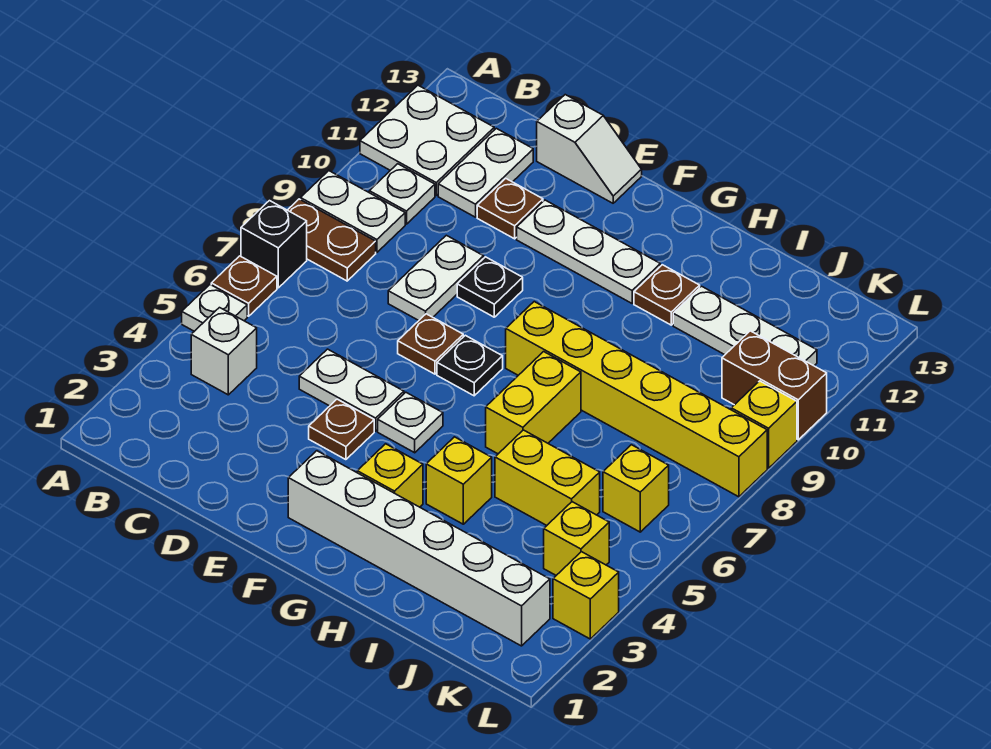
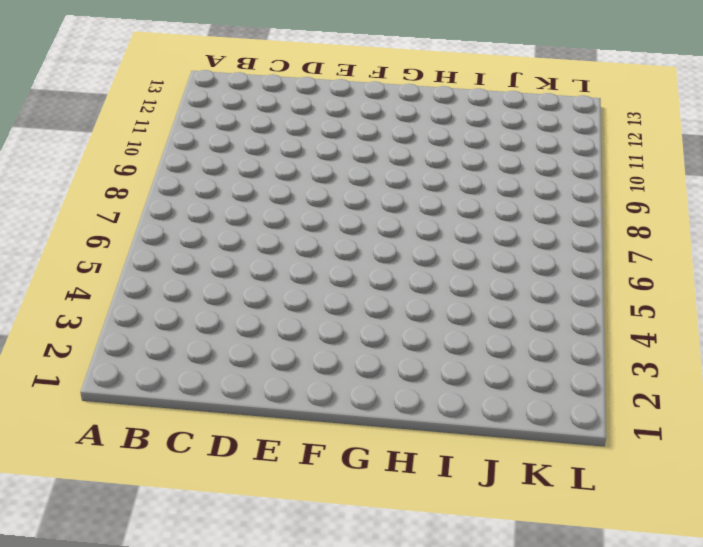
none -> white plate A5 level 1
none -> brown plate A6 level 1
none -> black brick A7 level 1
none -> brown plate A8:B8 level 1

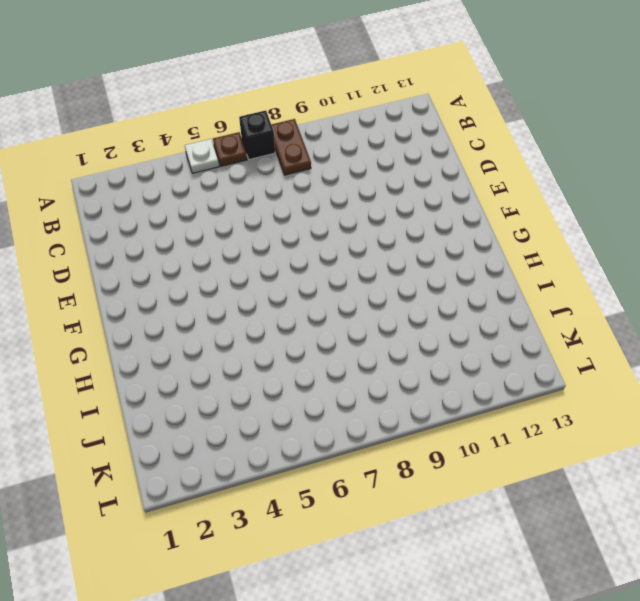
none -> white plate A9:B9 level 1
none -> white plate A11:B12 level 1
none -> white brick B4 level 1
none -> white plate B10 level 1

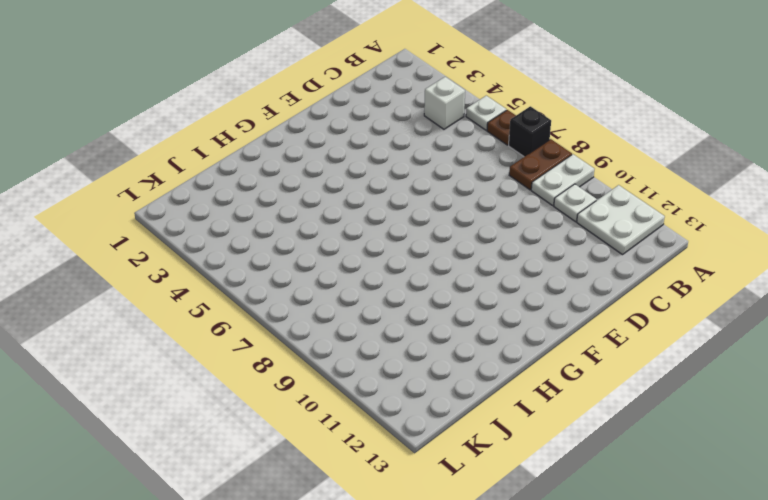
none -> white plate C11:C12 level 1
none -> white plate D5:E5 level 1
none -> white plate D8:D9 level 1
none -> brown plate D11 level 1

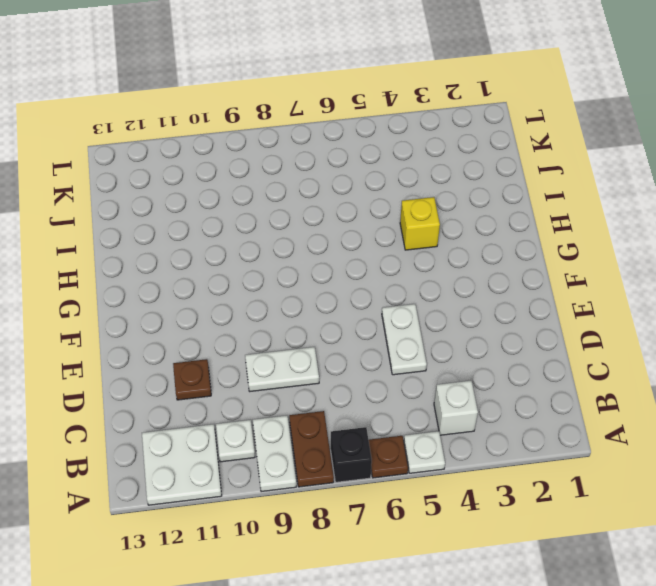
none -> white plate C11:C12 level 1
none -> white slope D13:E13 level 1 top D
none -> brown plate E4 level 1
none -> brown plate E7 level 1

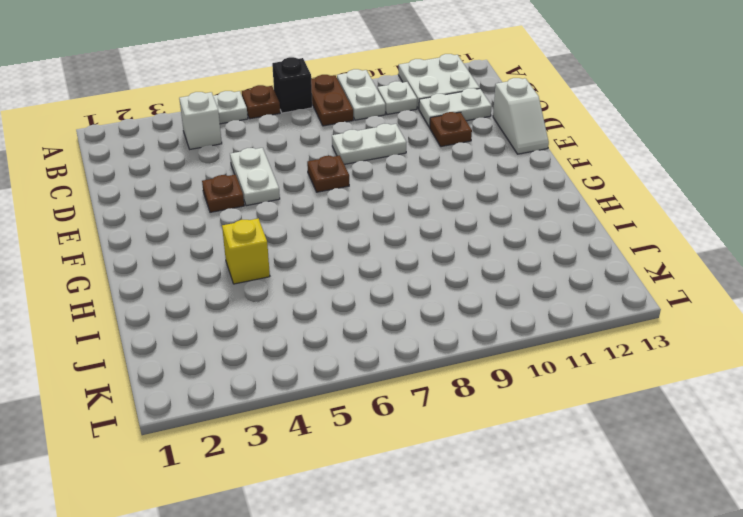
none -> black plate E9 level 1
none -> white plate E11:G11 level 1
none -> white brick F2:K2 level 1
none -> white plate F5 level 1

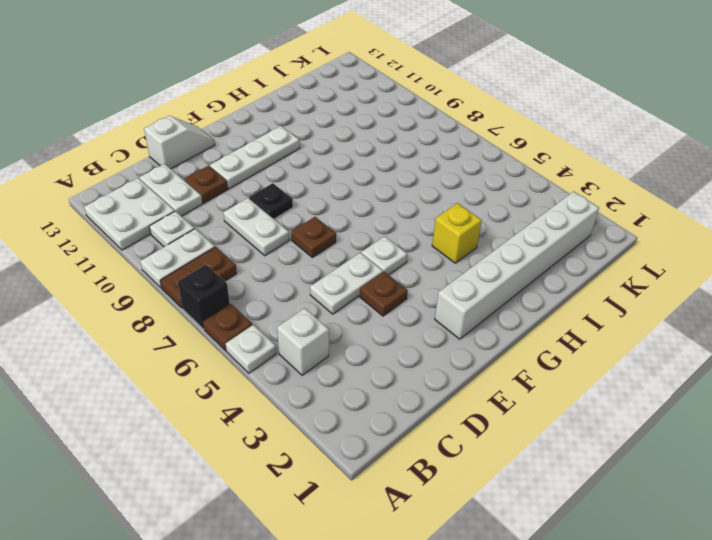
none -> black plate F7 level 1
none -> yellow brick G3 level 1
none -> yellow brick G8:L8 level 1
none -> yellow brick H6:H7 level 1

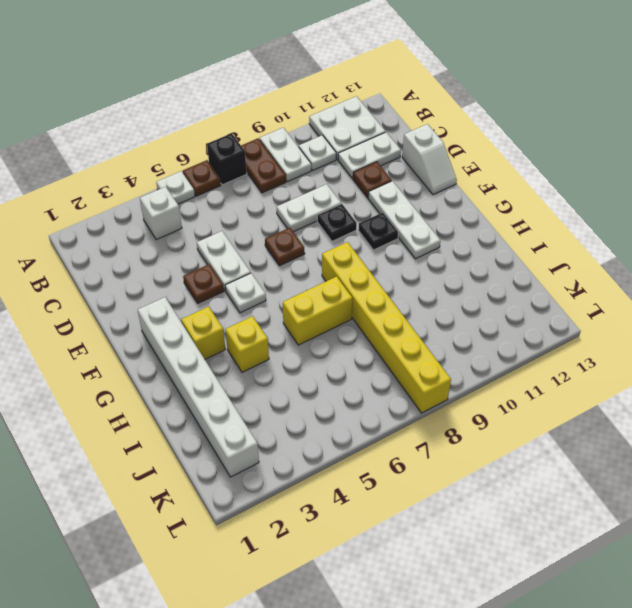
black plate F10 level 1 -> black plate F7 level 1
none -> brown plate H11 level 1
none -> yellow brick I5:J5 level 1
none -> white plate I11:K11 level 1
none -> yellow brick K4 level 1

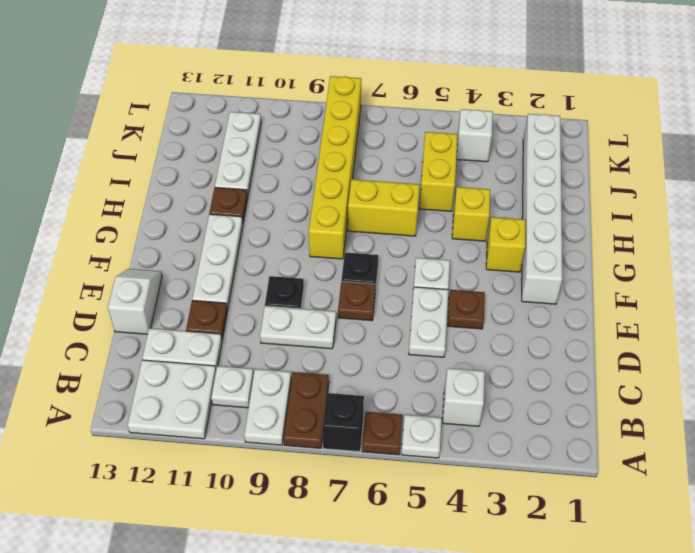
white brick K4 level 1 -> yellow brick K4 level 1
none -> yellow brick K6 level 1
none -> brown brick K10:L10 level 1
none -> yellow brick L3 level 1
none -> yellow brick L9 level 1

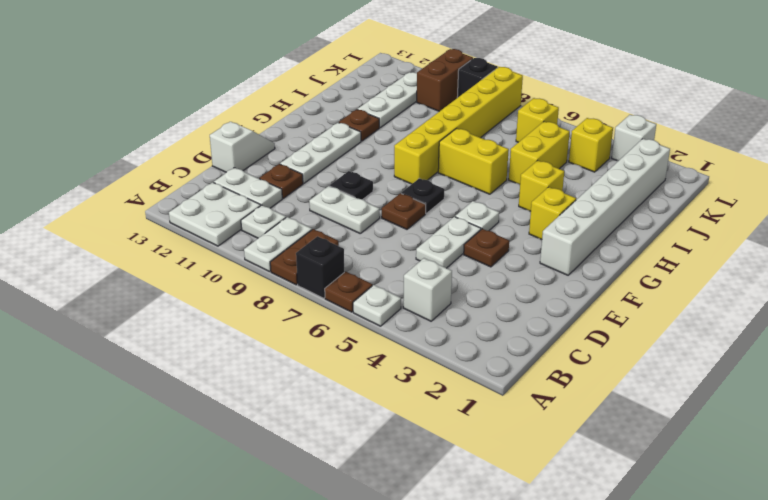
white brick L3 level 1 -> yellow brick L3 level 1
black brick L9 level 1 -> yellow brick L9 level 1

